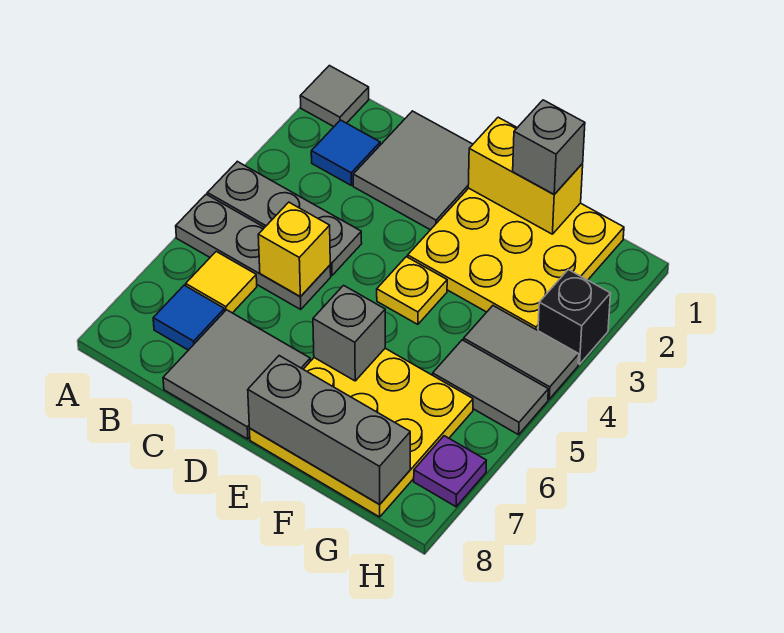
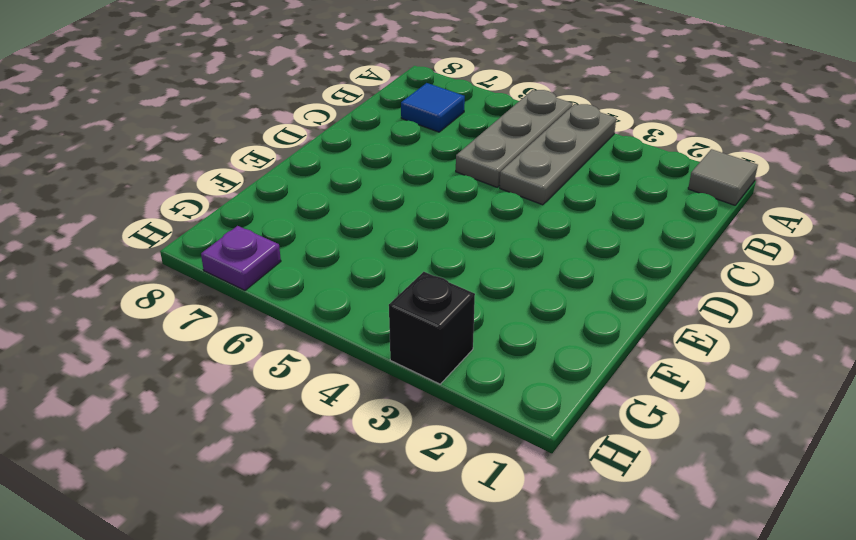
none -> blue tile B2 level 1
none -> yellow tile B6 level 1
none -> grey tile C1:D2 level 1

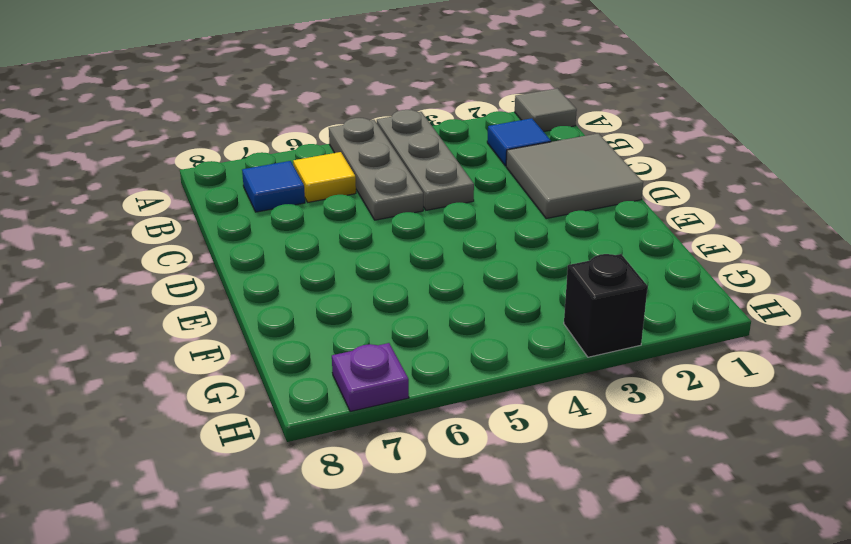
none -> grey tile C7:D8 level 1
none -> yellow plate E1:G3 level 1
none -> yellow plate E4 level 1

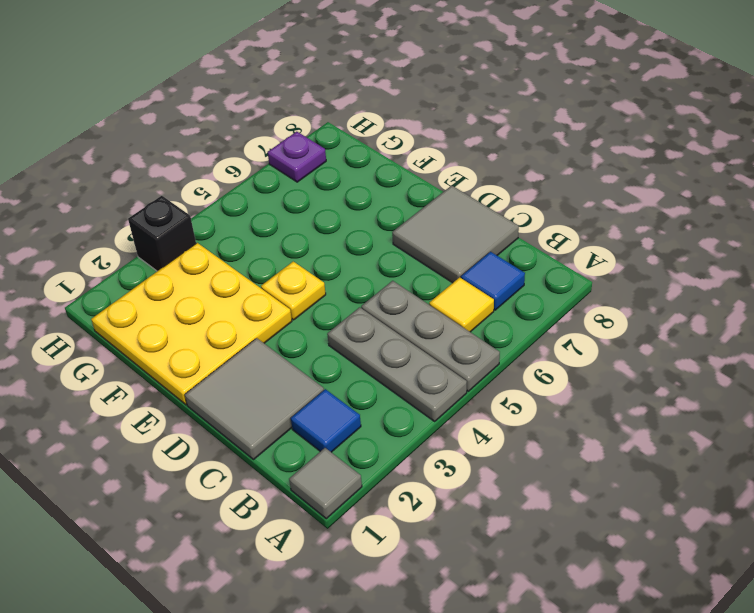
none -> yellow plate E6:G8 level 1
none -> grey tile G4:H4 level 1
none -> grey tile G5:H5 level 1

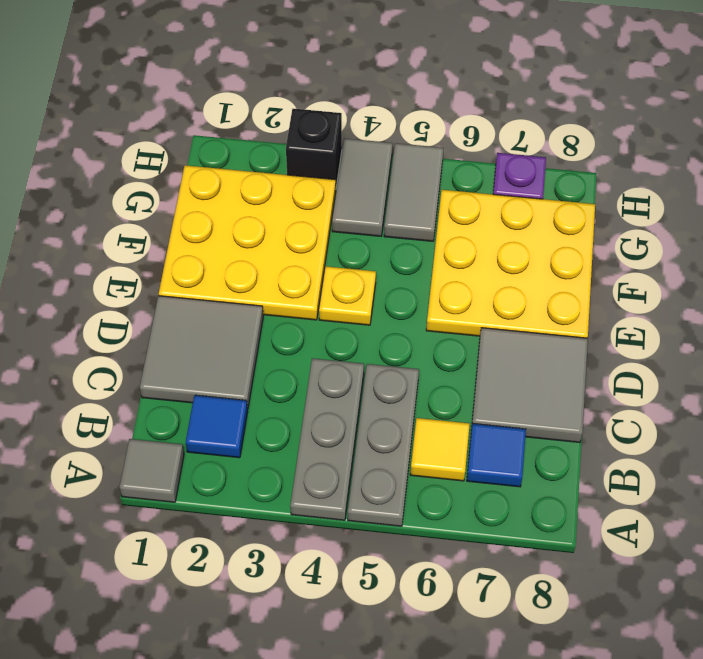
none -> yellow brick C5 level 2
none -> yellow brick E1:F1 level 2
none -> grey brick E6 level 2

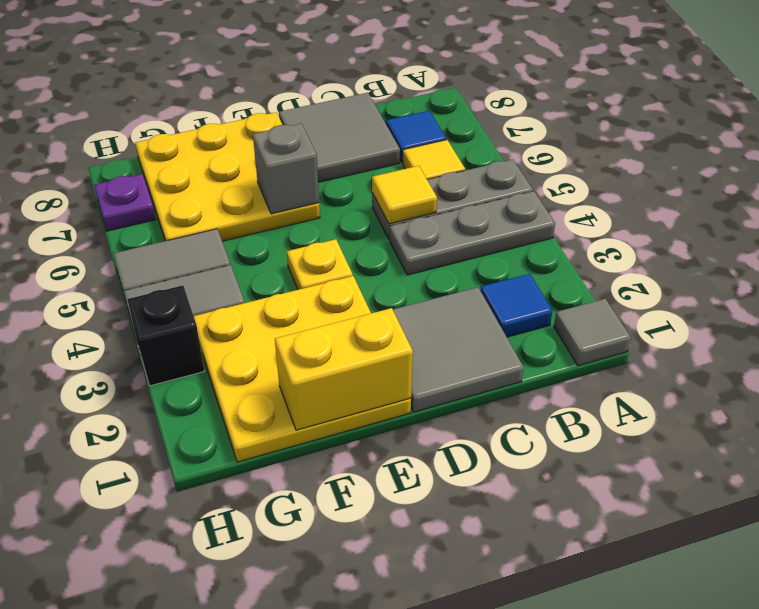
yellow tile C5 level 2 -> yellow brick C5 level 2
none -> grey brick E8:G8 level 2
none -> grey brick F1 level 3

